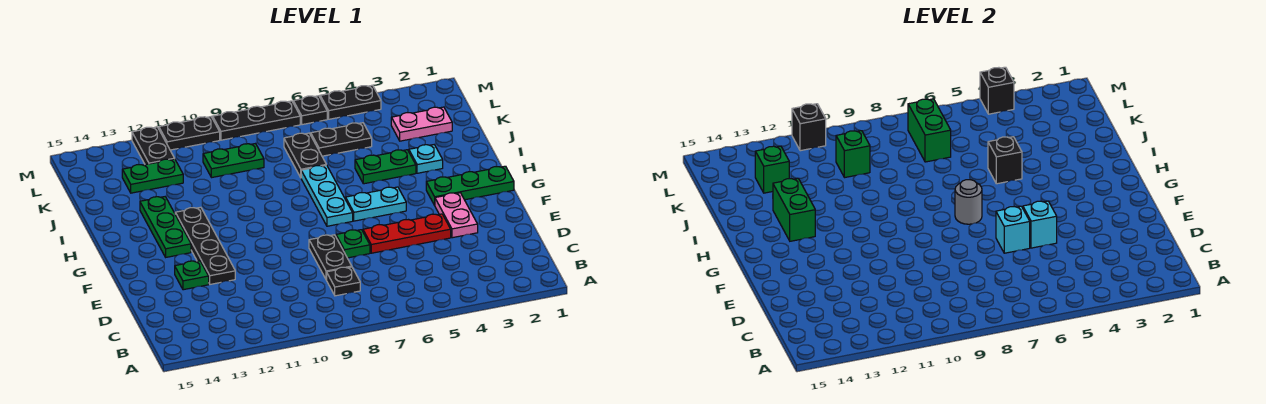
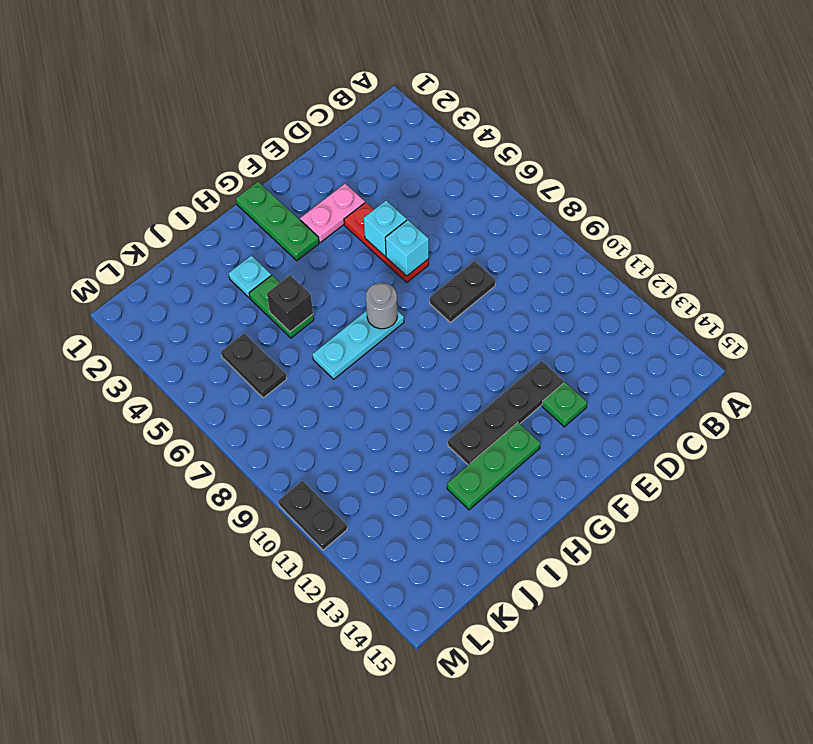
none -> black plate C8 level 1
none -> green plate E7 level 1
none -> cyan plate G5:G6 level 1
none -> black plate J7:K7 level 1

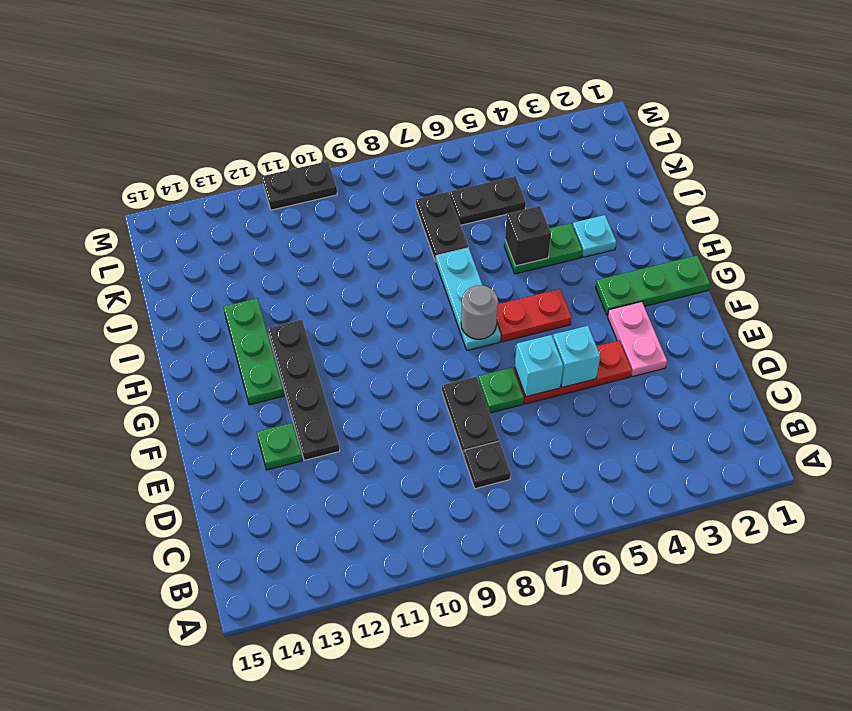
red plate G5:G6 level 1 -> cyan plate G5:G6 level 1
none -> pink plate K2:K3 level 1
none -> green plate K9:K10 level 1
none -> green plate K12:K13 level 1
none -> black plate L12:M12 level 1

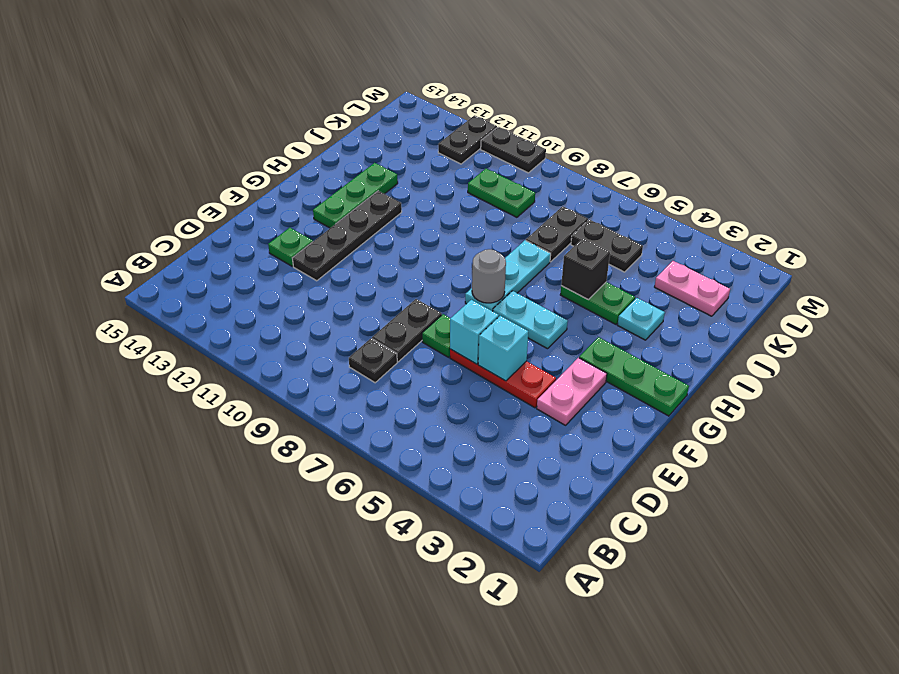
none -> green plate K12:K13 level 1
none -> black plate M4:M5 level 1
none -> black plate M6 level 1
none -> black plate M7:M9 level 1

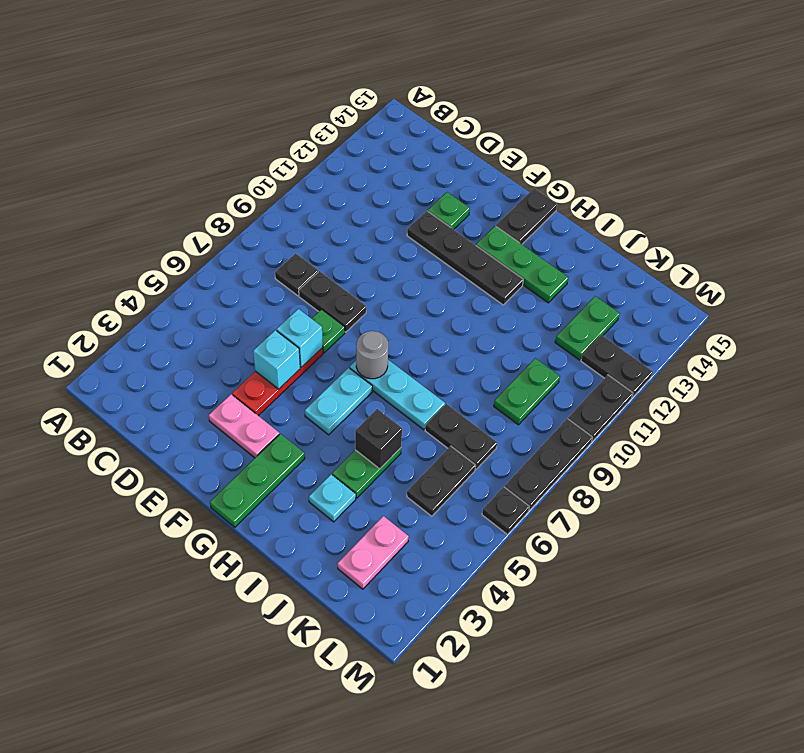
black plate G14:G15 level 1 -> black plate M4:M5 level 1
none -> green brick H13:I13 level 2
none -> green brick K7:L7 level 2
none -> green brick K10 level 2
none -> green brick K13 level 2

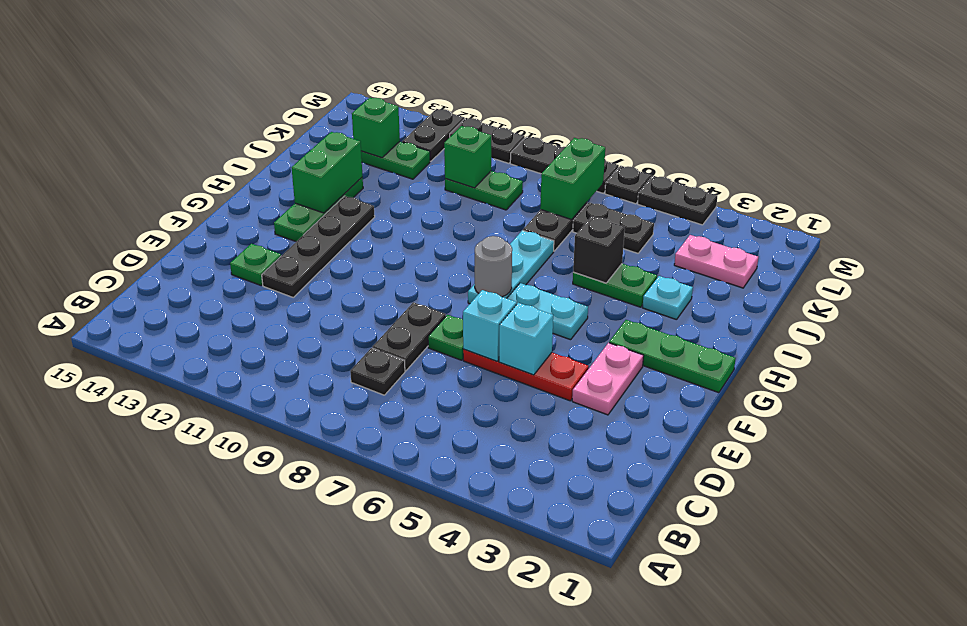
none -> black brick M4 level 2
none -> black brick M11 level 2

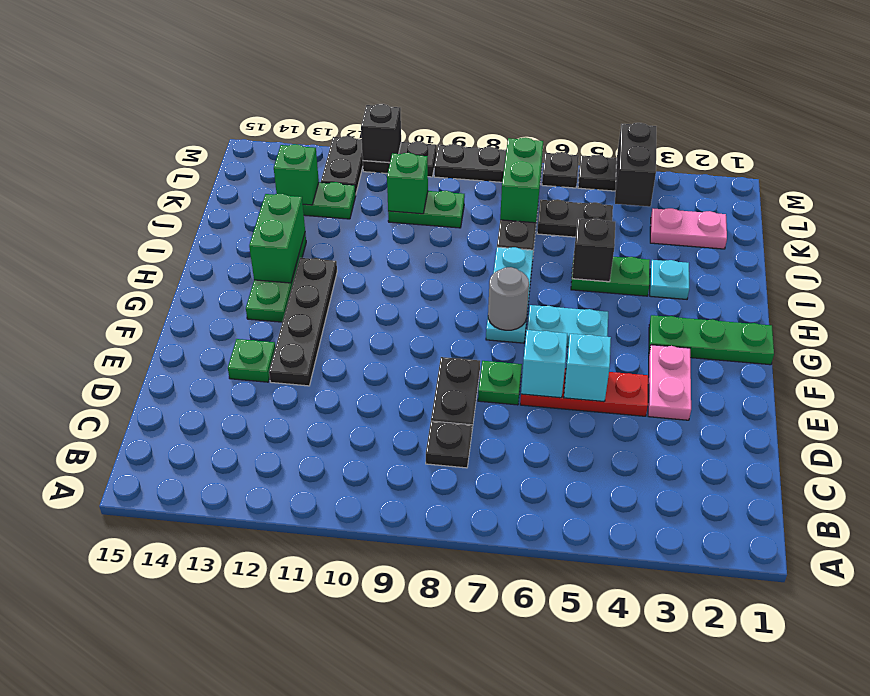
black brick L4:M4 level 2 -> black brick M4 level 2

